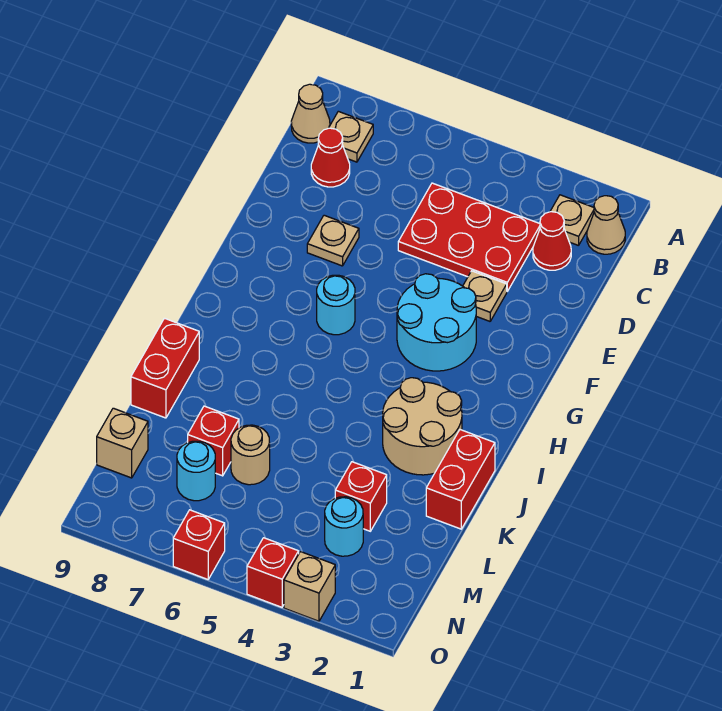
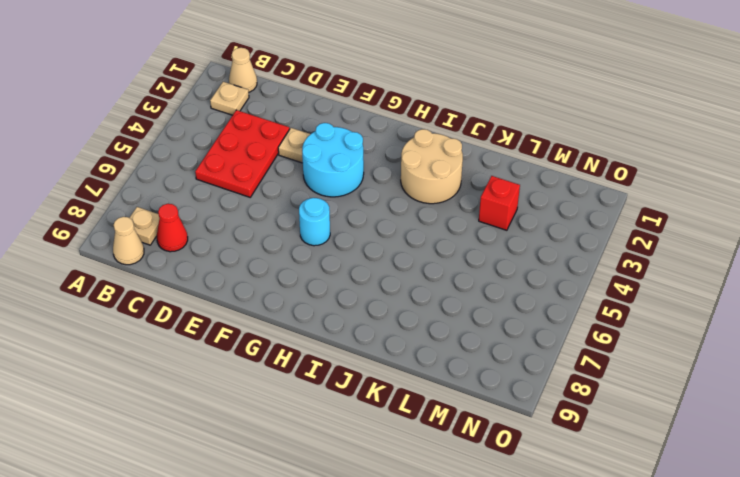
none -> red cone C2 level 1
none -> tan plate E7 level 1
none -> red brick J1:K1 level 1

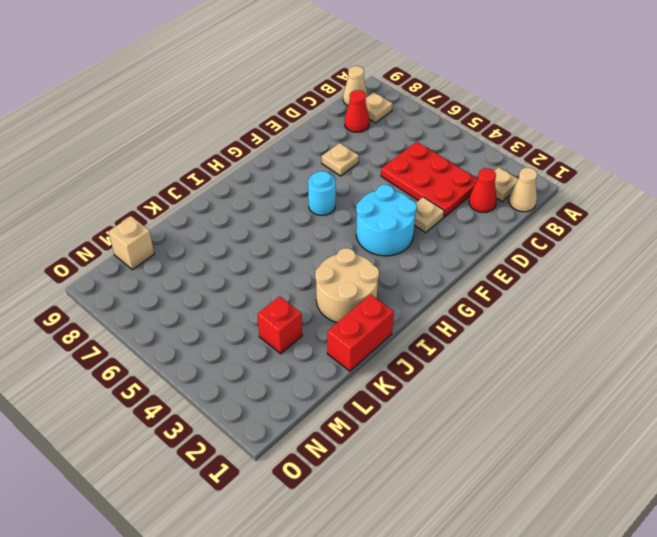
none -> red brick J9:K9 level 1
none -> tan round brick L6 level 1
none -> red brick L7 level 1

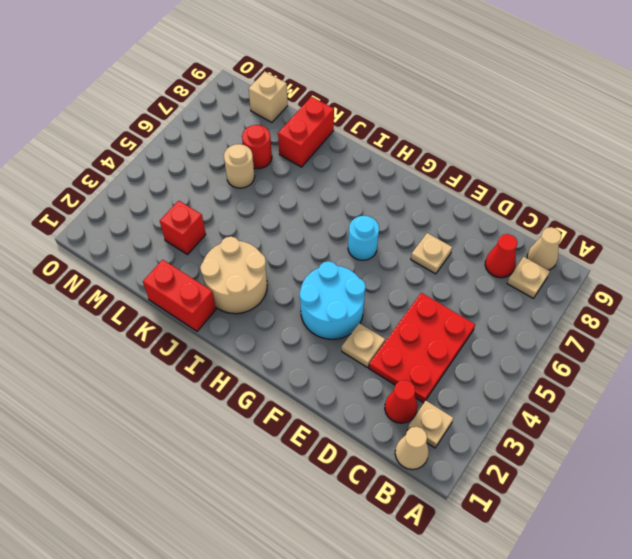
red brick K8:K9 level 1 -> red brick J9:K9 level 1
red round brick L7 level 1 -> red brick L7 level 1
none -> cyan round brick M3 level 1
none -> cyan round brick M7 level 1
none -> tan brick O3 level 1

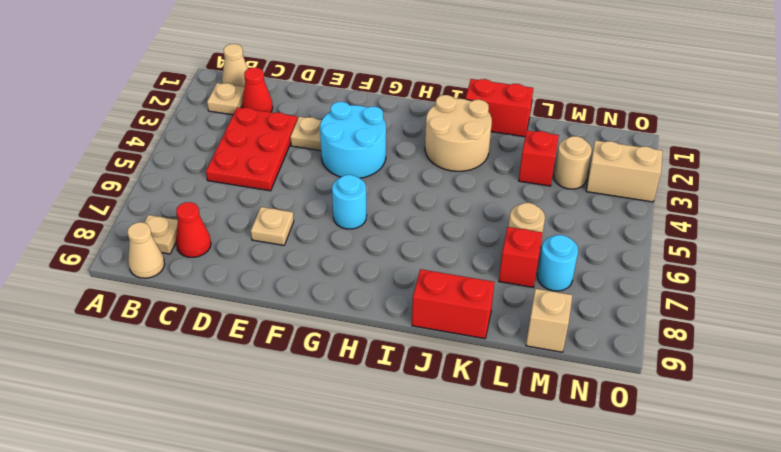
tan round brick M3 level 1 -> cyan round brick M3 level 1
tan brick N3:O3 level 1 -> tan brick O3 level 1
none -> red brick O4 level 1
none -> red brick O6 level 1

